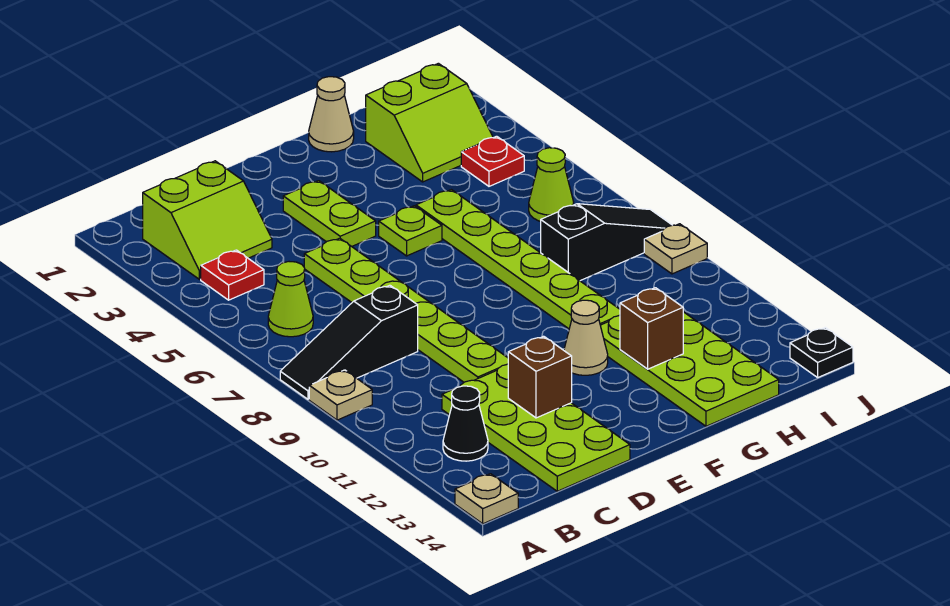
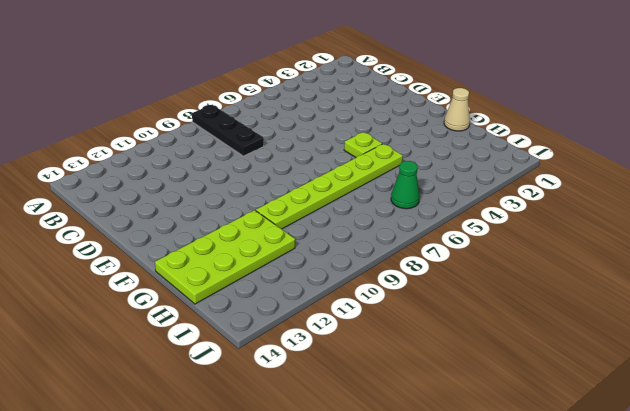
black plate A8:C8 level 1 -> black slope A8:C8 level 1 top C
green cone I6 level 1 -> lime cone I6 level 1
none -> tan plate A9 level 1
none -> tan plate A14 level 1
none -> lime slope B2:C3 level 1 top 2

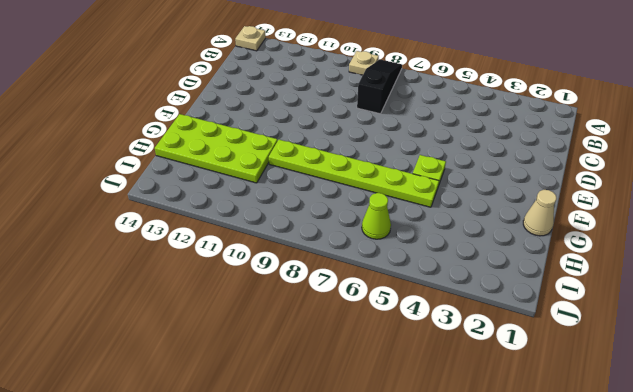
none -> lime slope B2:C3 level 1 top 2
none -> red plate B4 level 1
none -> lime cone B6 level 1

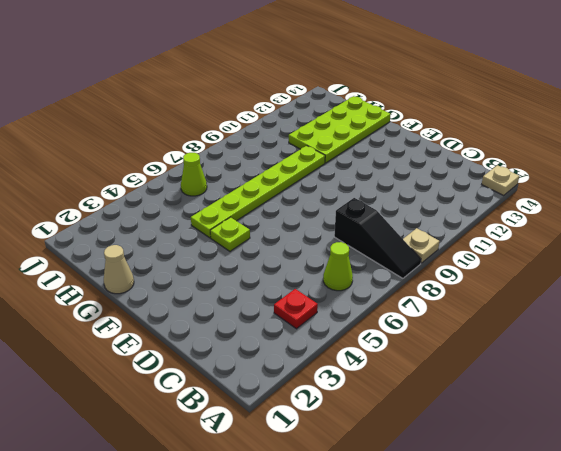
none -> lime slope B2:C3 level 1 top 2
none -> black cone B12 level 1
none -> lime plate C11:D14 level 1

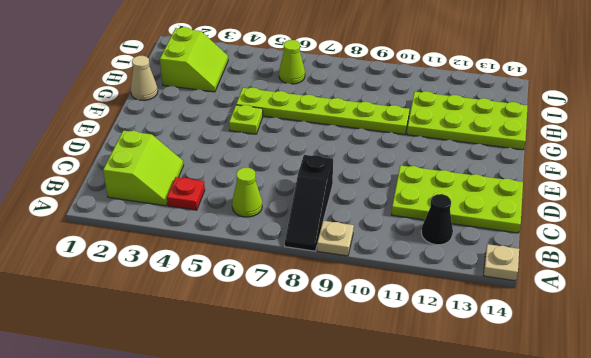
none -> lime plate D5:D10 level 1
none -> lime plate E3:E4 level 1
none -> tan cone F11 level 1

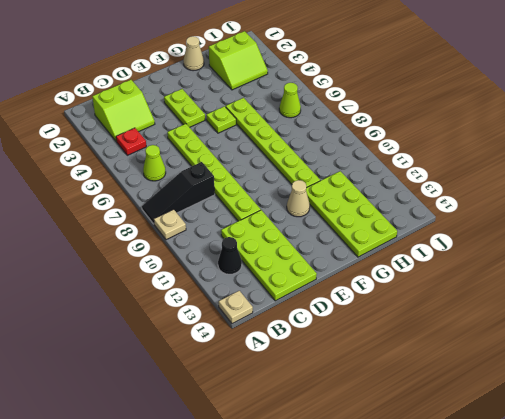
none -> black slope H8:J8 level 1 top H
none -> red plate I4 level 1
none -> tan plate J9 level 1

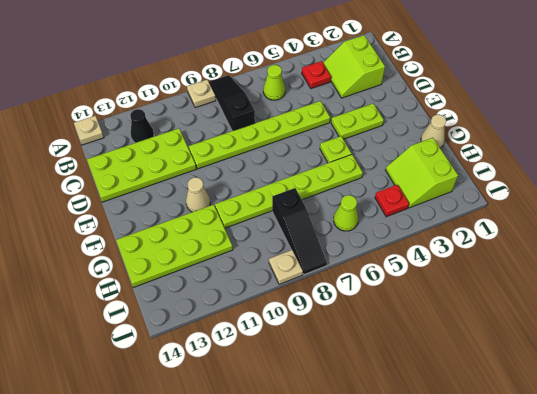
none -> black plate J14 level 1
none -> brown brick D12 level 2
none -> brown brick G12 level 2

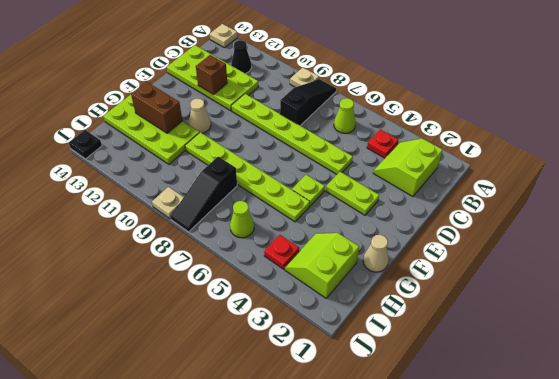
brown brick G12:G13 level 2 -> brown brick G12 level 2

